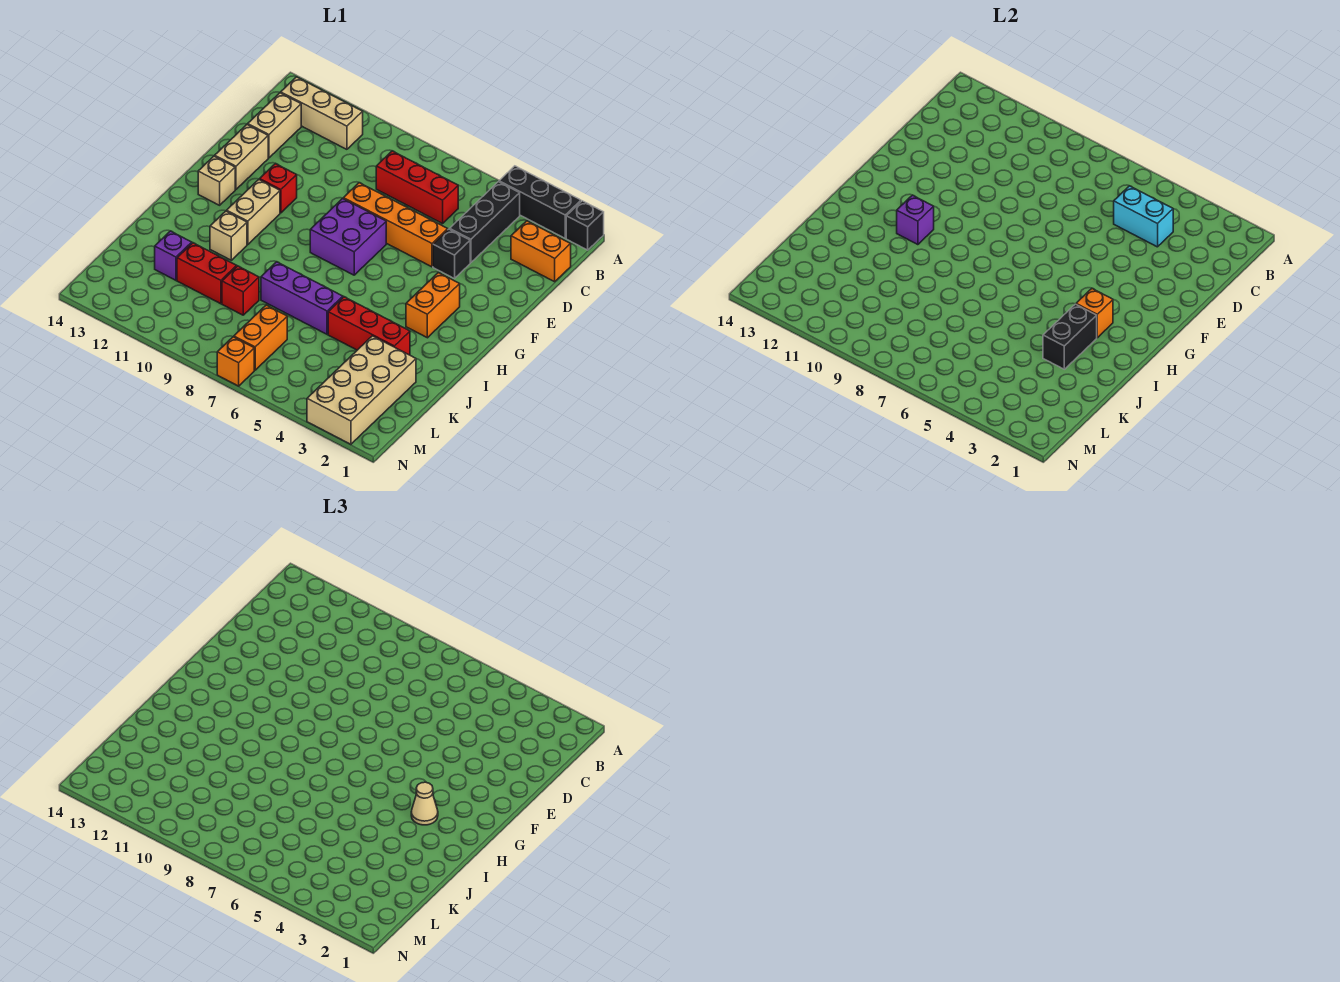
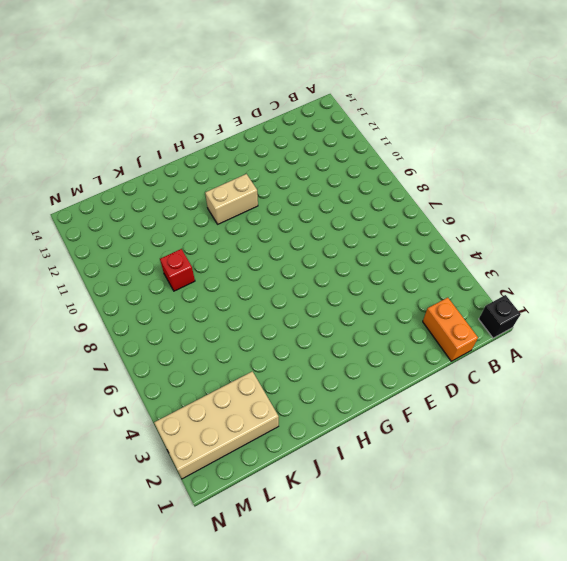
none -> black brick A2:A4 level 1
none -> black brick B4:D4 level 1
none -> tan brick B11:B13 level 1

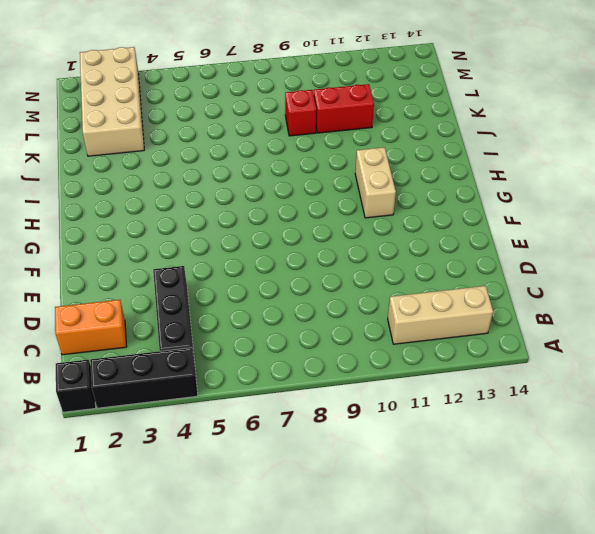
none -> red brick C6:C8 level 1
none -> tan brick C13:D13 level 1
none -> black brick E4 level 1

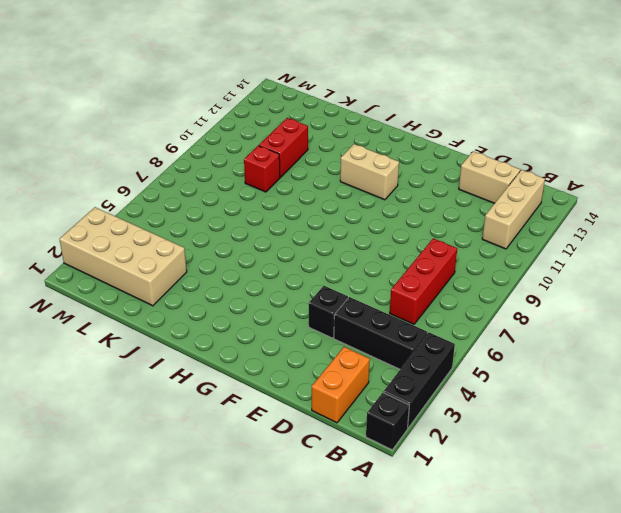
none -> orange brick E5:E8 level 1
none -> tan brick E13:F13 level 1
none -> purple brick F7:G8 level 1

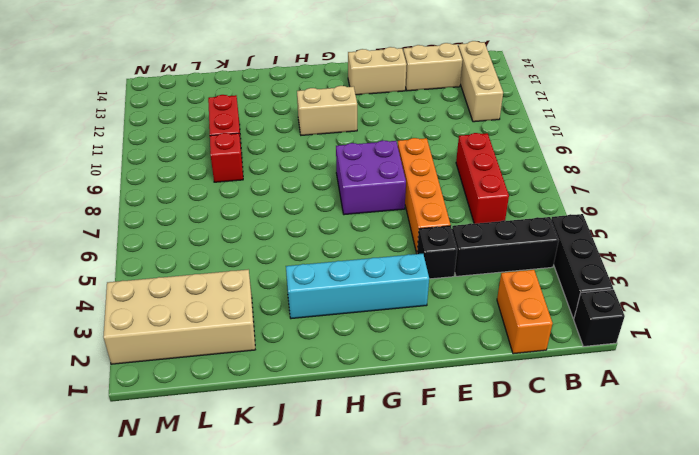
cyan brick F3:I3 level 1 -> orange brick G3:H3 level 1
none -> red brick F11 level 1
none -> tan brick G13 level 1
none -> tan brick I11 level 1

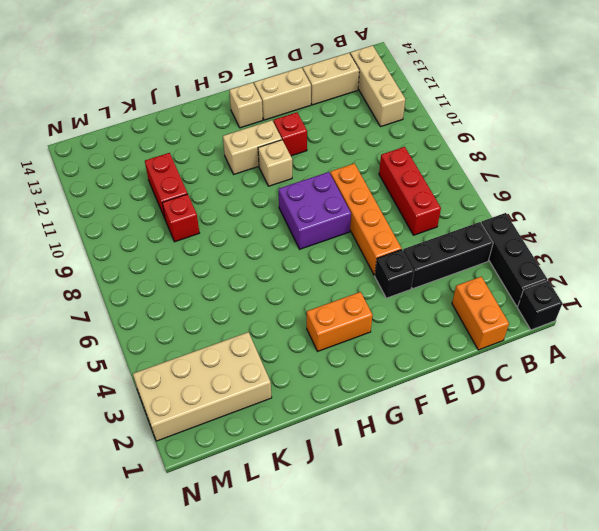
tan brick G10 level 1 -> tan brick I11 level 1
none -> red brick J3:J5 level 1
none -> purple brick J6:J8 level 1
none -> purple brick K12 level 1

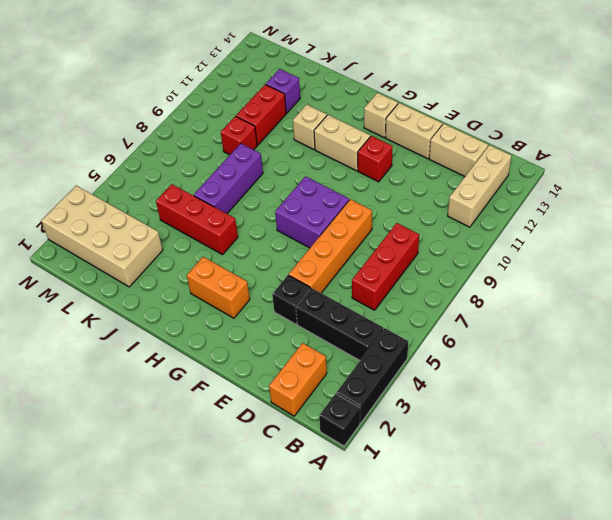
red brick I5:K5 level 1 -> red brick J3:J5 level 1
none -> orange brick L7:M7 level 1
none -> orange brick N7 level 1
none -> cyan brick C4:C5 level 2

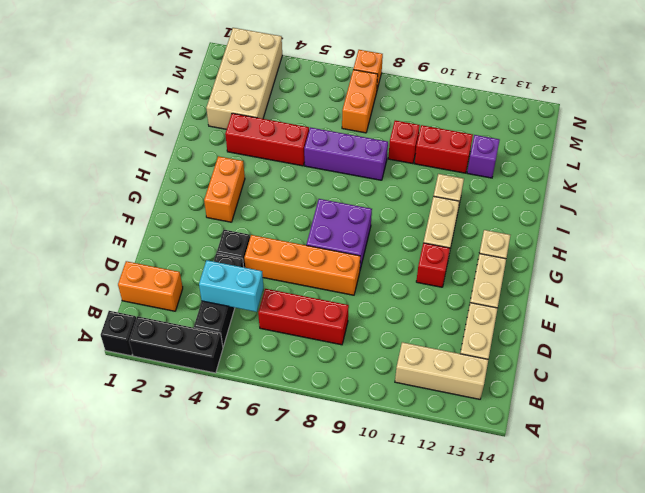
none -> orange brick H3 level 2
none -> purple brick H11 level 2
none -> black brick I3:J3 level 2

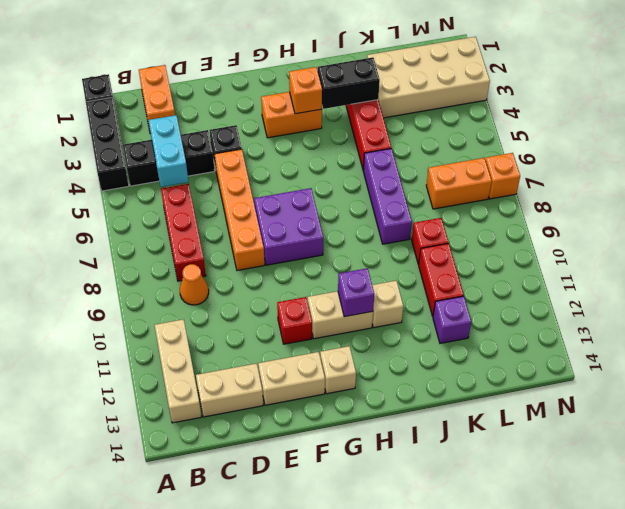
orange cone C9 level 1 -> none
none -> tan cone H3 level 3

